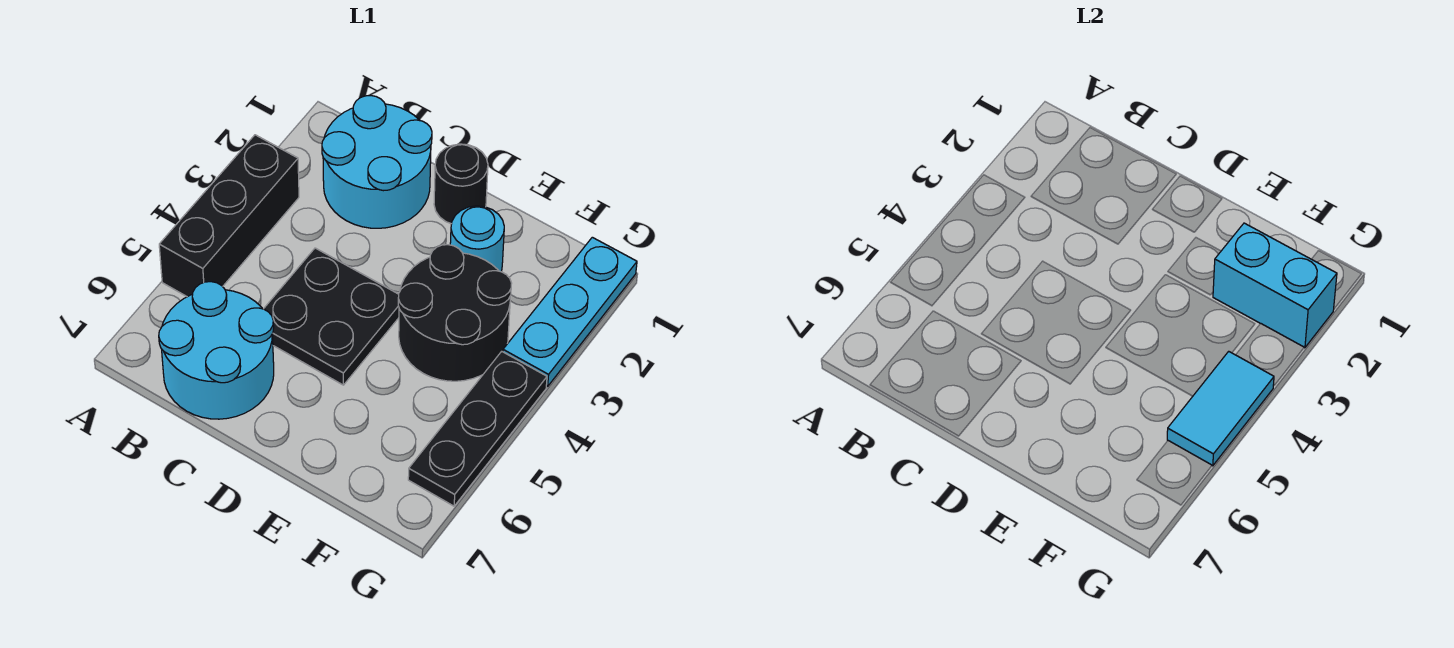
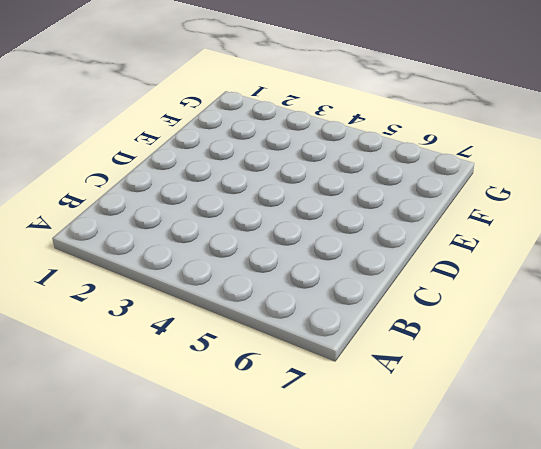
none -> black brick A3:A5 level 1
none -> cyan round brick B1:C2 level 1

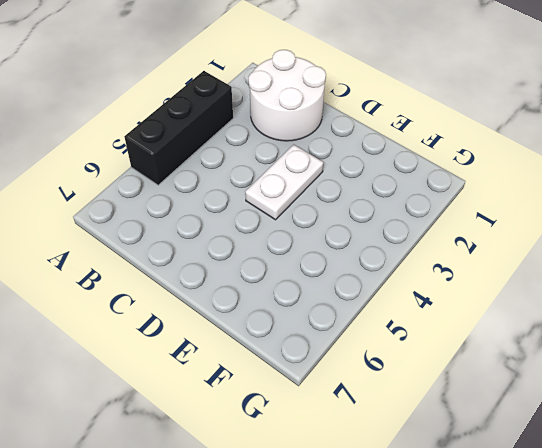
white round brick B1:C2 level 1 -> cyan round brick B1:C2 level 1
white plate D3:D4 level 1 -> black plate C4:D5 level 1
none -> cyan round brick B6:C7 level 1
none -> black round brick D1 level 1

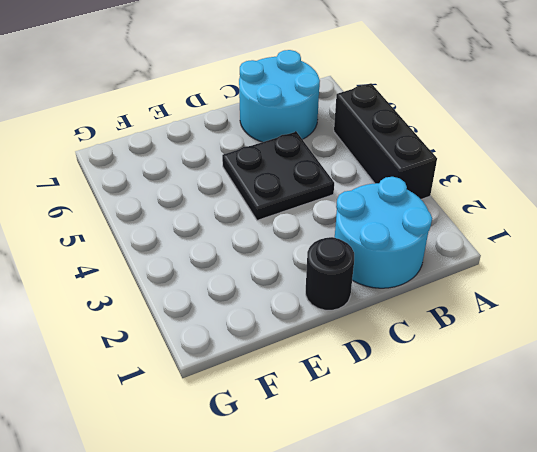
none -> cyan round brick E2 level 1
none -> black round brick E3:F4 level 1

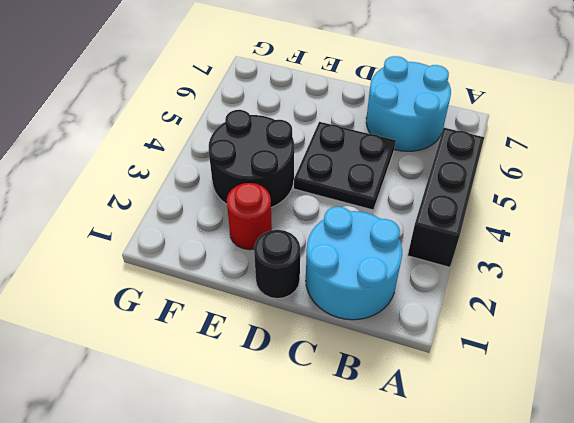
red round brick E2 level 1 -> cyan round brick E2 level 1
none -> cyan plate G1:G3 level 1
none -> black plate G4:G6 level 1

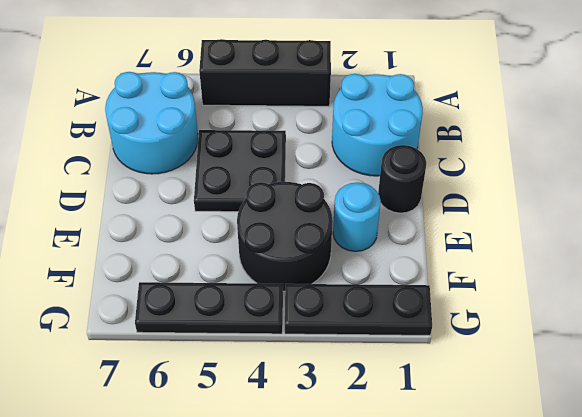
black plate G1:G3 level 1 -> cyan plate G1:G3 level 1
none -> cyan brick F2:G2 level 2
none -> cyan tile G4:G5 level 2

